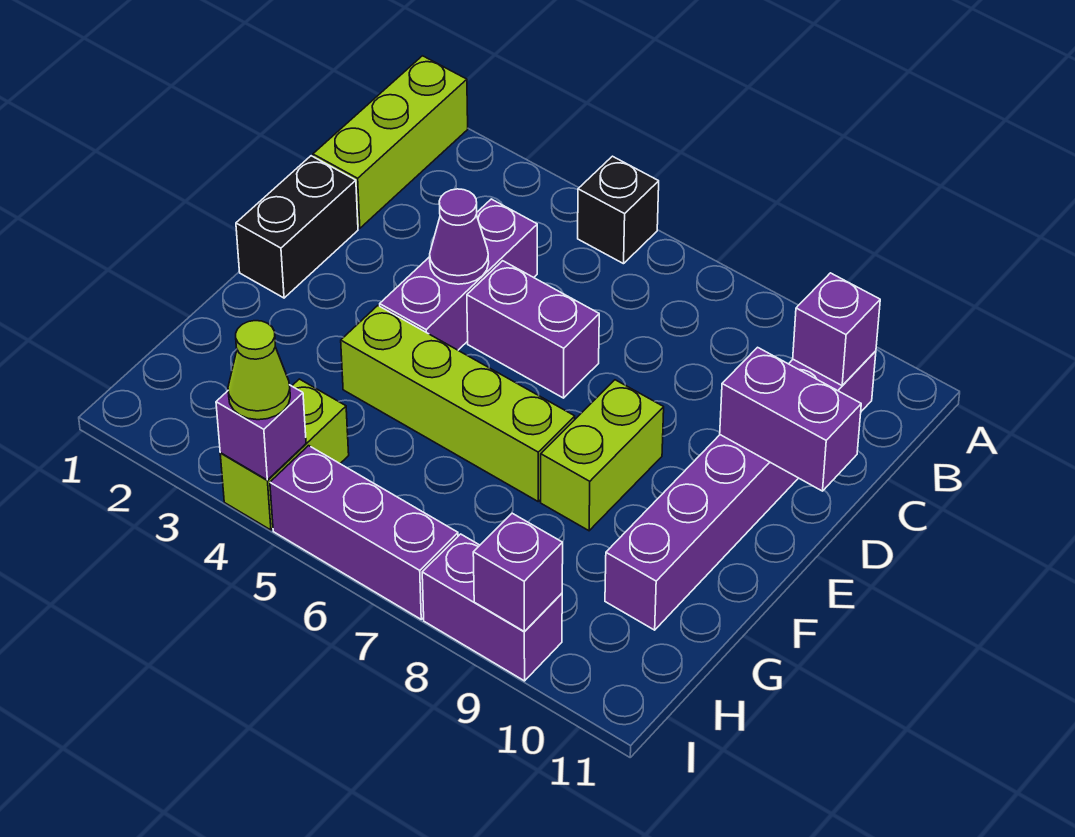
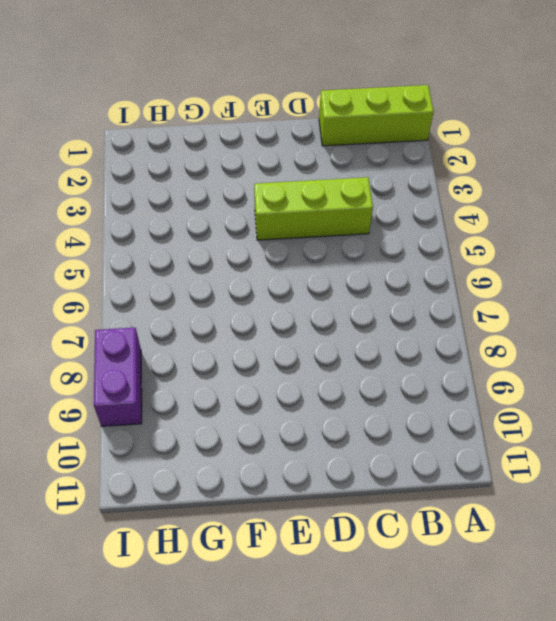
lime brick C4:E4 level 1 -> purple brick C4:E4 level 1
none -> black brick A5 level 1
none -> purple brick B10:G10 level 1
none -> black brick D1:E1 level 1

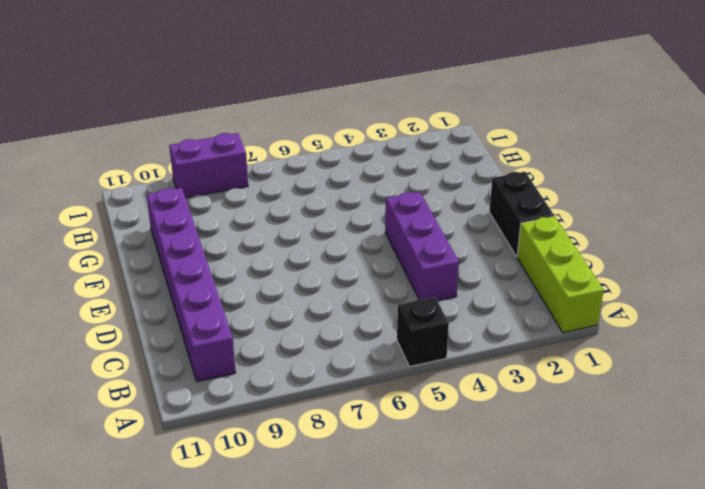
none -> purple brick D5:D6 level 1
none -> lime brick E8:F8 level 1
none -> lime brick F4:F7 level 1

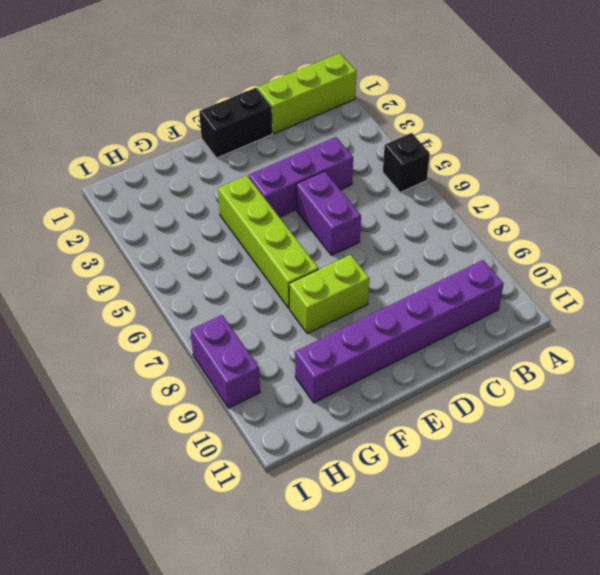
none -> lime brick H4:I4 level 1
none -> purple brick I5:I7 level 1
none -> purple brick B10 level 2

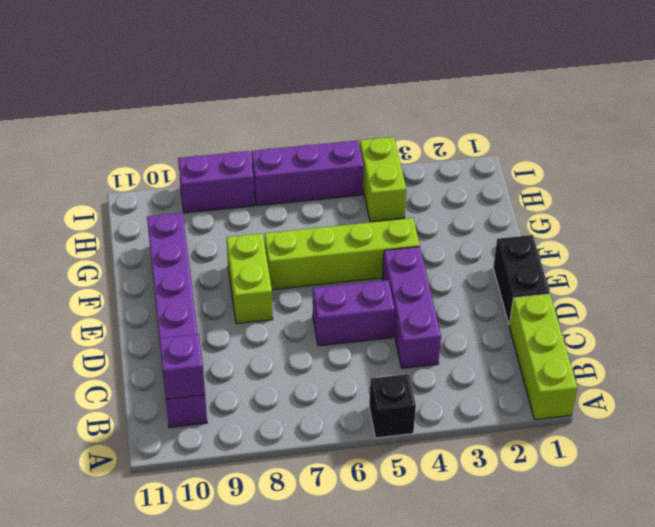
none -> purple cone D4 level 2
none -> purple brick D10:D11 level 2
none -> purple brick I4 level 2

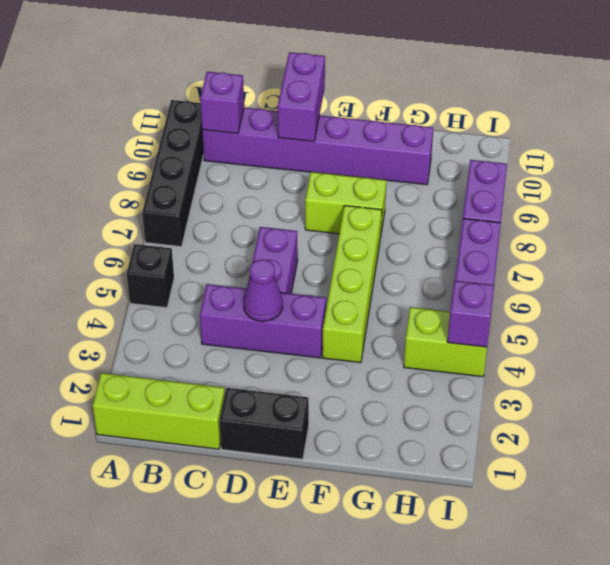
black brick A7:A10 level 1 -> none
none -> purple brick I9 level 2
none -> lime cone I4 level 3

